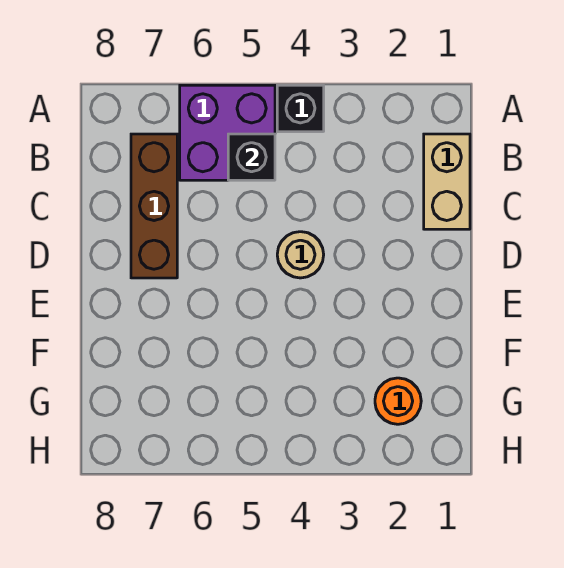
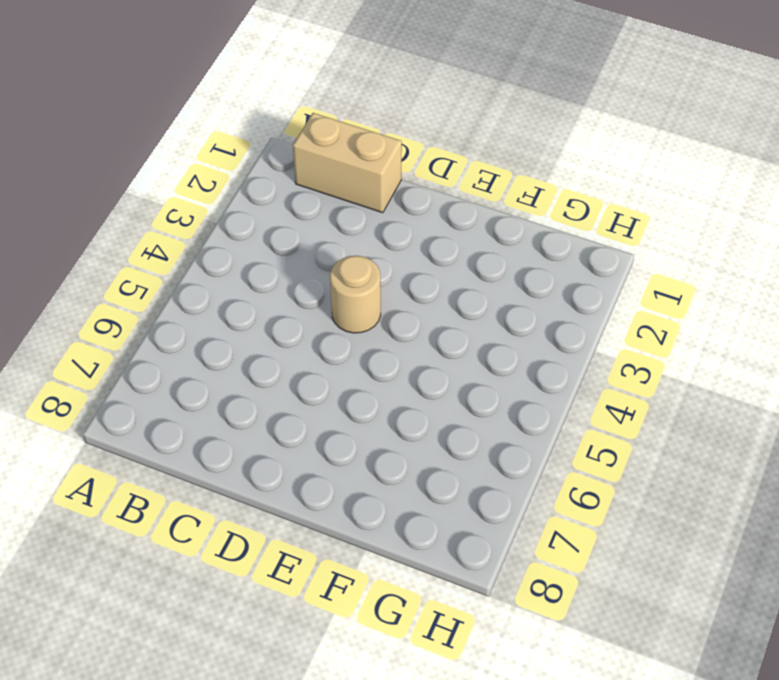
none -> black brick A4 level 1
none -> purple brick A5:B6 level 1

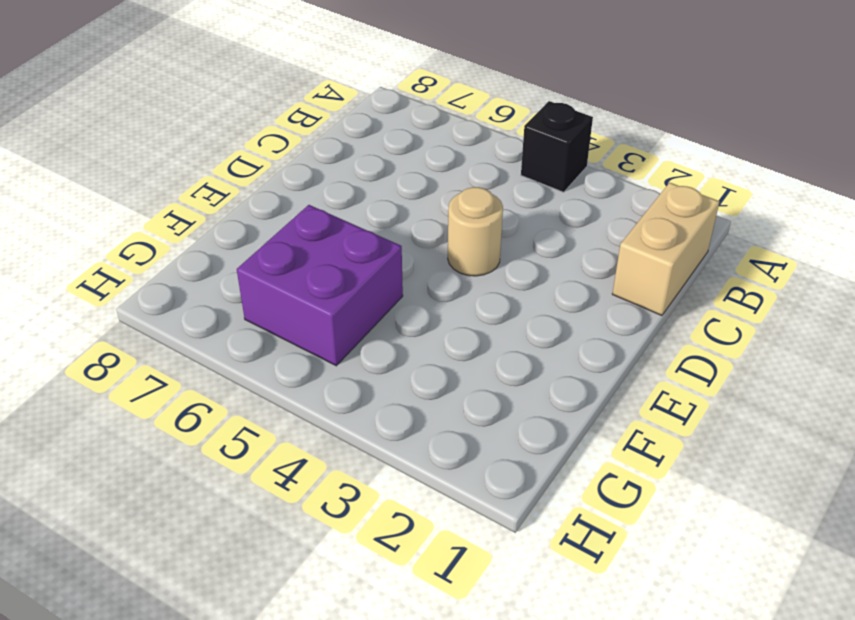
purple brick F5:G6 level 1 -> purple brick A5:B6 level 1
none -> brown brick B7:D7 level 1
none -> orange round brick G2 level 1

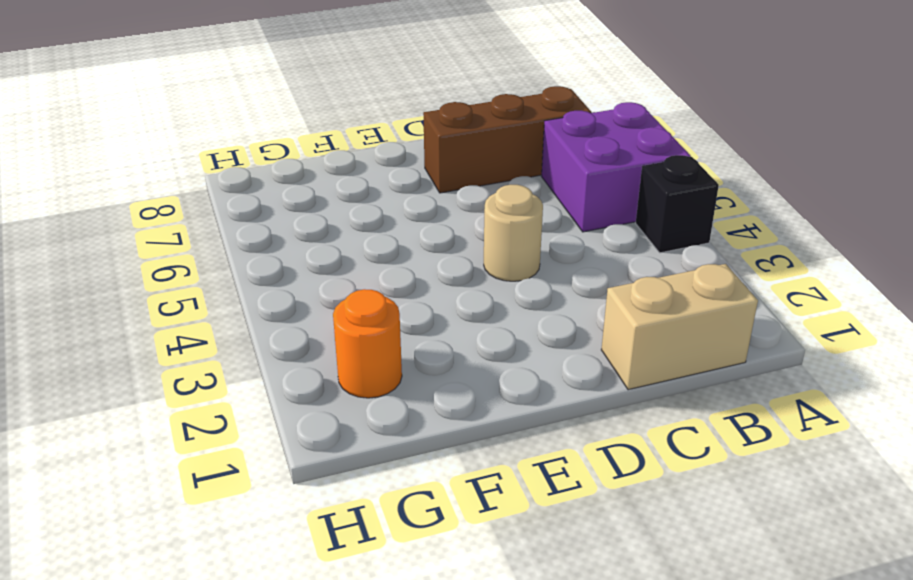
none -> black brick B5 level 2

